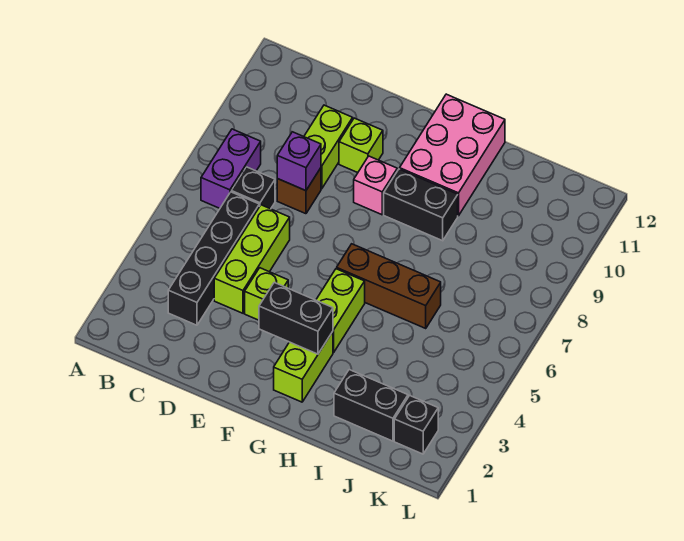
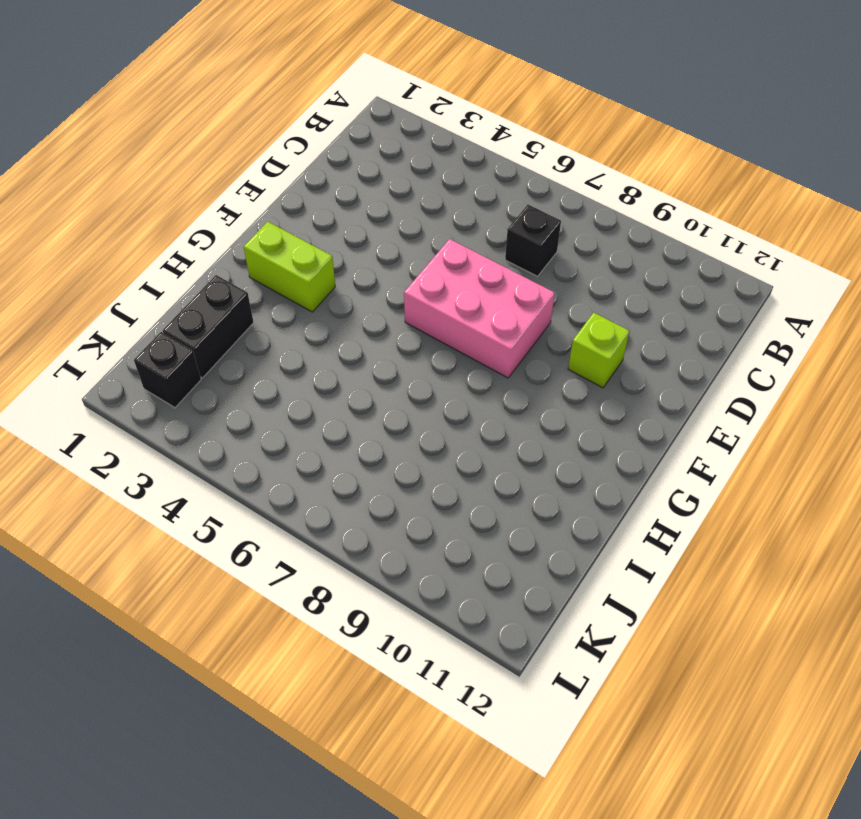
pink brick E6:F8 level 1 -> pink brick G10:H12 level 1
none -> purple brick B7:B8 level 1
none -> black brick C3:C6 level 1
none -> lime brick D4:D6 level 1

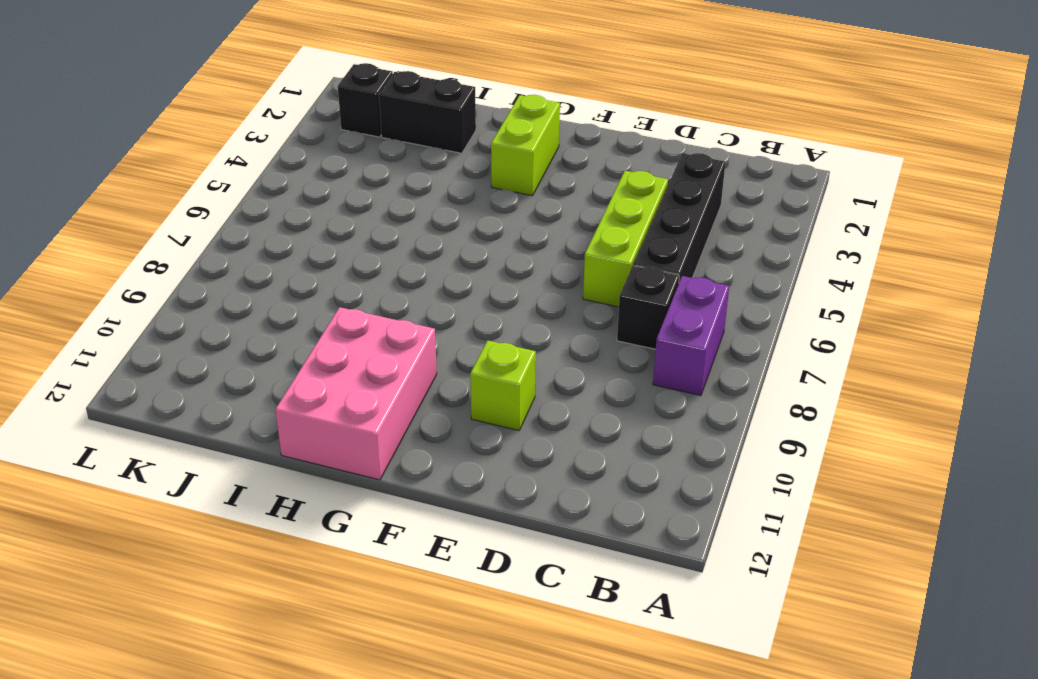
none -> brown brick D8 level 1
none -> lime brick D9:D10 level 1
none -> lime brick E4 level 1

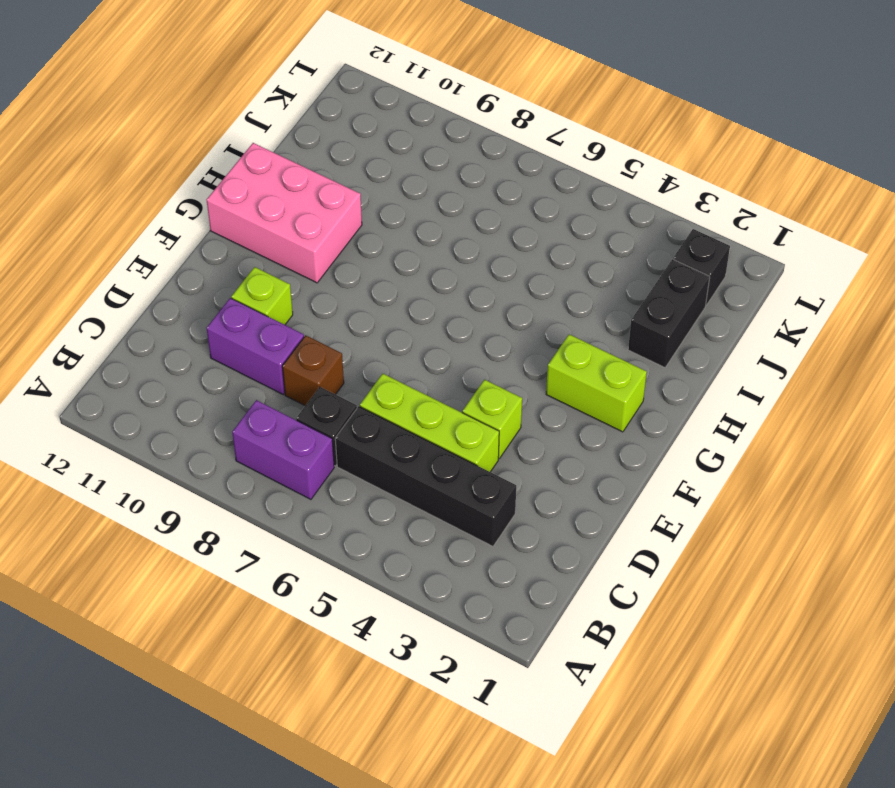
purple brick D9:D10 level 1 -> lime brick D9:D10 level 1
none -> pink brick F9 level 1
none -> lime brick G4:G5 level 1
none -> brown brick G6:I6 level 1

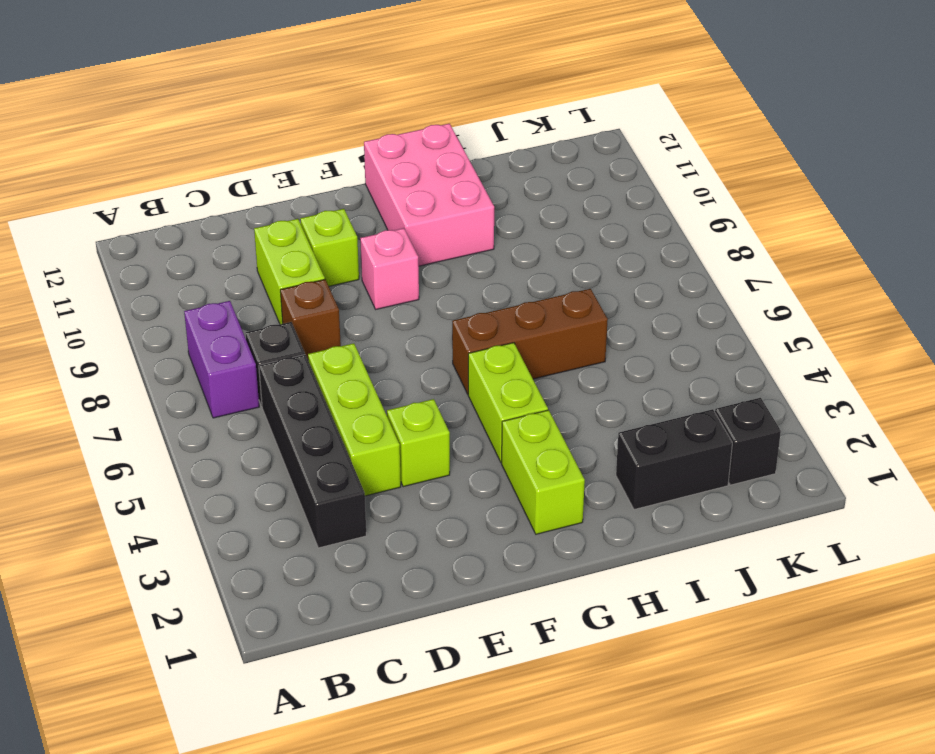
none -> black brick G9:H9 level 1
none -> purple brick D8 level 2
none -> black brick F3:G3 level 2

